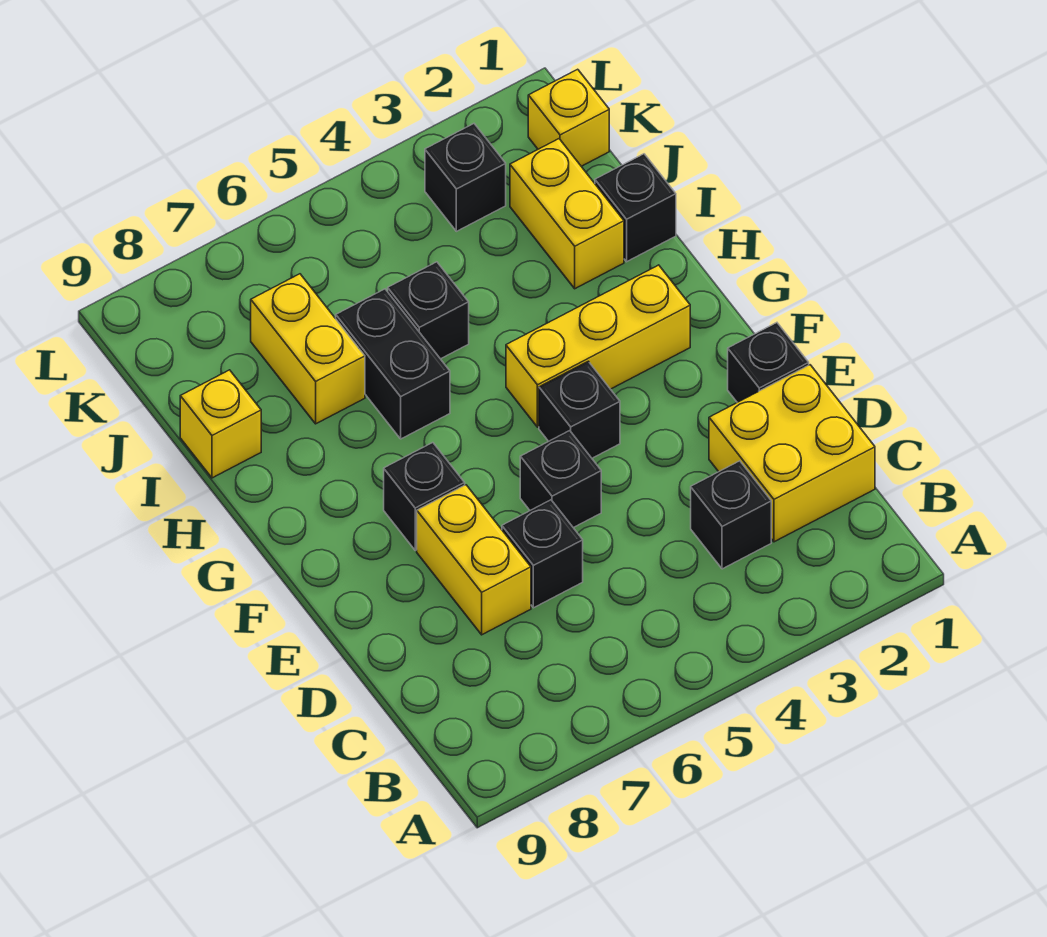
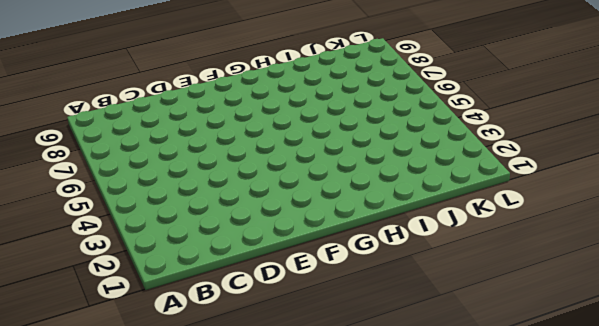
none -> yellow brick C1:D2 level 1
none -> black brick C3 level 1
none -> black brick D6 level 1

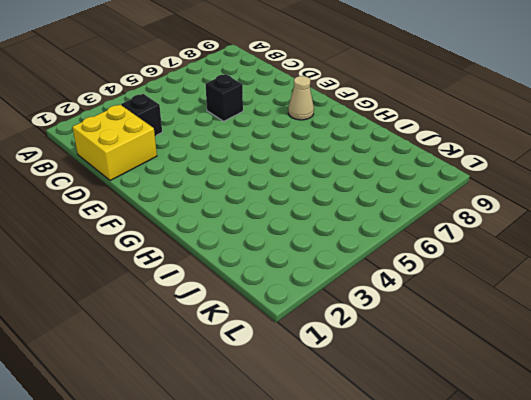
tan cone F8 level 1 -> none
none -> yellow brick D7:E7 level 1
none -> black brick E1 level 1
none -> black brick E5 level 1

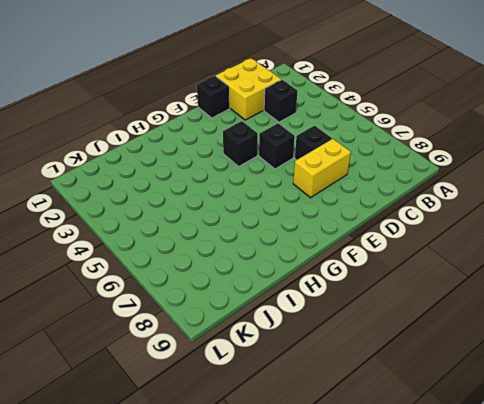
none -> black brick F7 level 1
none -> yellow brick G2:G4 level 1
none -> black brick H6:I6 level 1

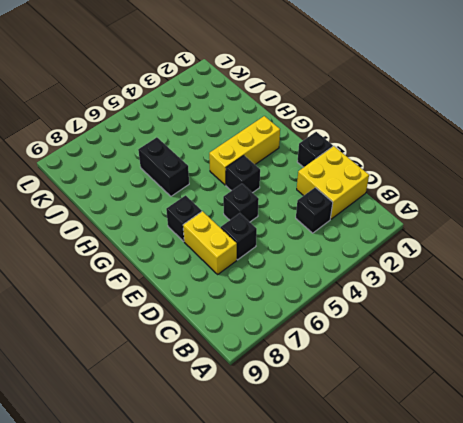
none -> black brick I1 level 1
none -> yellow brick I2:J2 level 1
none -> black brick I5 level 1

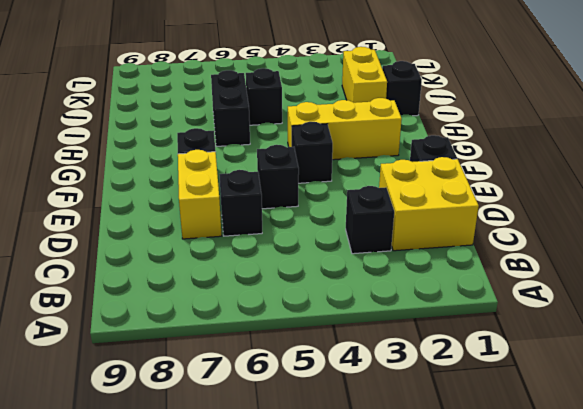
none -> yellow brick I7:J7 level 1
none -> yellow brick I9 level 1
none -> yellow brick K1 level 1

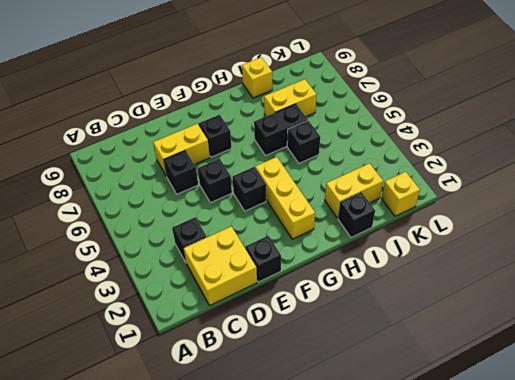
none -> black brick K3 level 1

